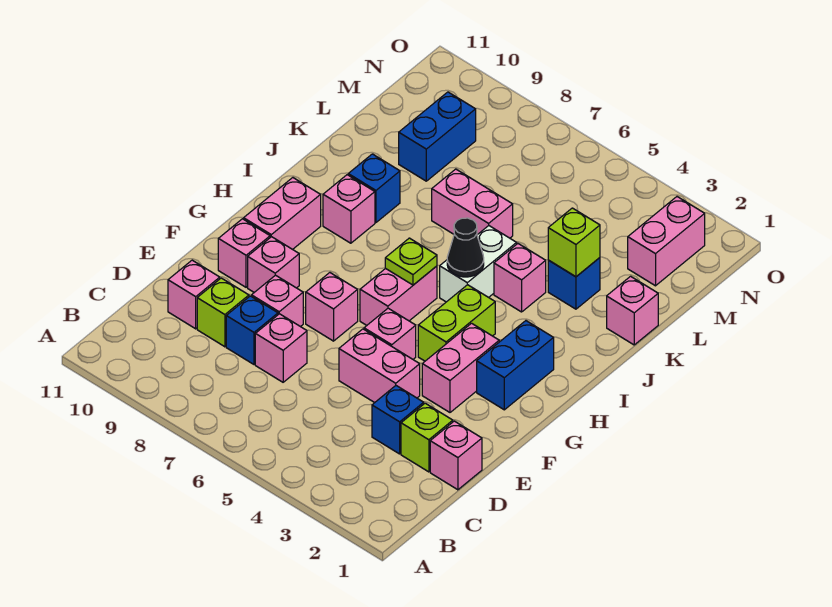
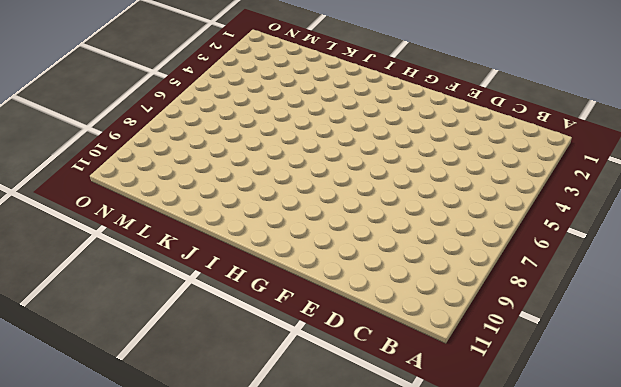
none -> pink brick D1 level 1
none -> lime brick D2 level 1
none -> blue brick D3 level 1
none -> pink brick D7 level 1

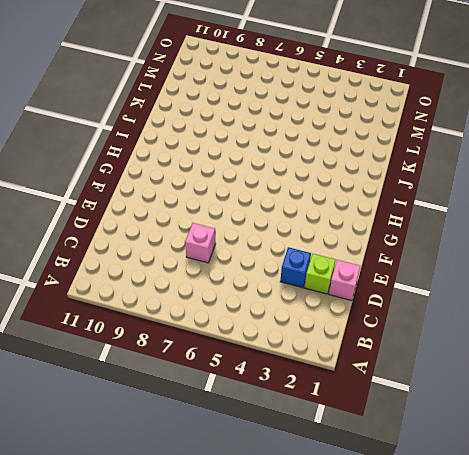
none -> blue brick D8 level 1
none -> lime brick D9 level 1
none -> pink brick D10 level 1
none -> pink brick E4:E5 level 1

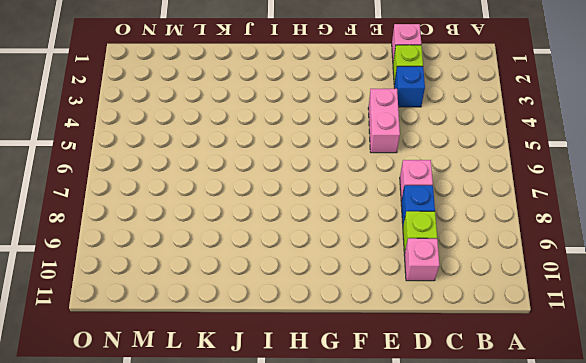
none -> pink brick E8 level 1
none -> pink brick F3:G3 level 1
none -> pink brick F5 level 1
none -> pink brick F7 level 1

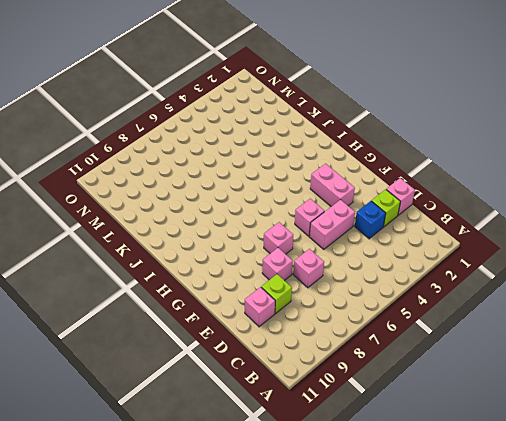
none -> blue brick D8 level 1
none -> pink brick F9 level 1
none -> pink brick F10 level 1
none -> blue brick G2:H2 level 1

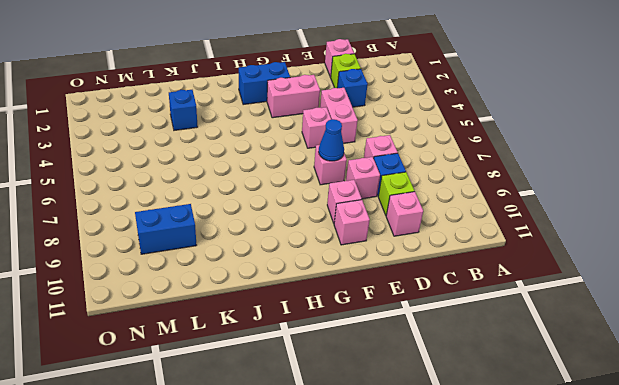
blue cone F7 level 2 -> none
none -> lime brick G4:H4 level 1
none -> pink brick G6:H6 level 1
none -> pink brick G10:H10 level 1
none -> white brick I5:J5 level 1

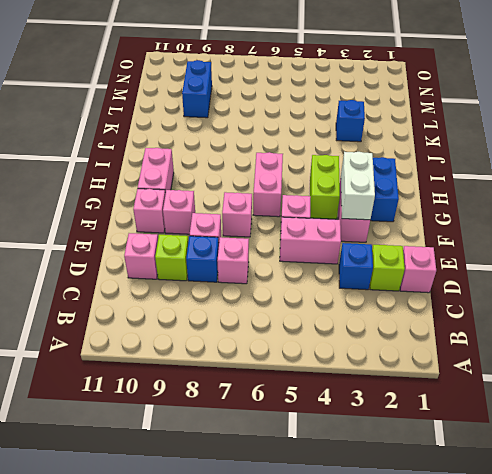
white brick F3:G3 level 2 -> white brick I5:J5 level 1
none -> pink brick I9 level 1
none -> pink brick J4 level 1
none -> blue brick J9 level 1
none -> pink brick K1 level 1

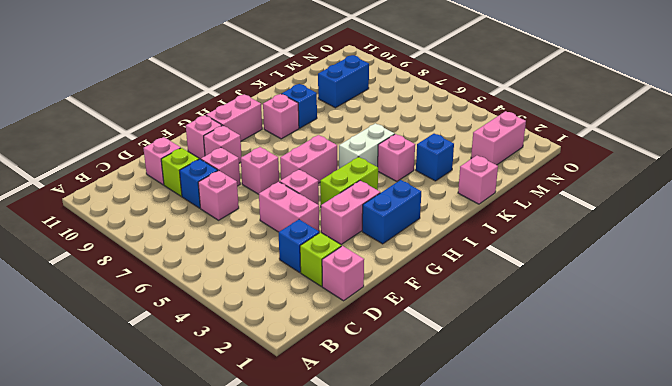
none -> pink brick K6:K7 level 1
none -> lime plate H6 level 2
none -> black cone I5 level 2
none -> lime brick K3 level 2

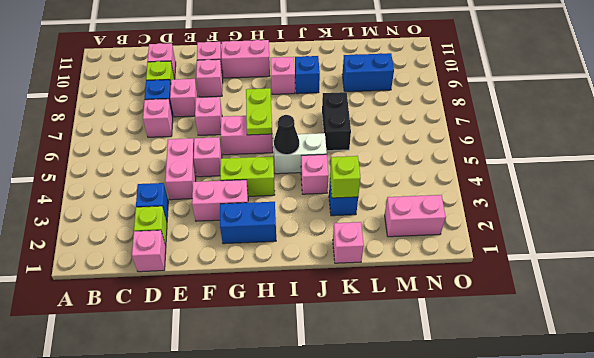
lime plate H6:H7 level 2 -> lime plate H6 level 2
black brick K6:K7 level 1 -> pink brick K6:K7 level 1

